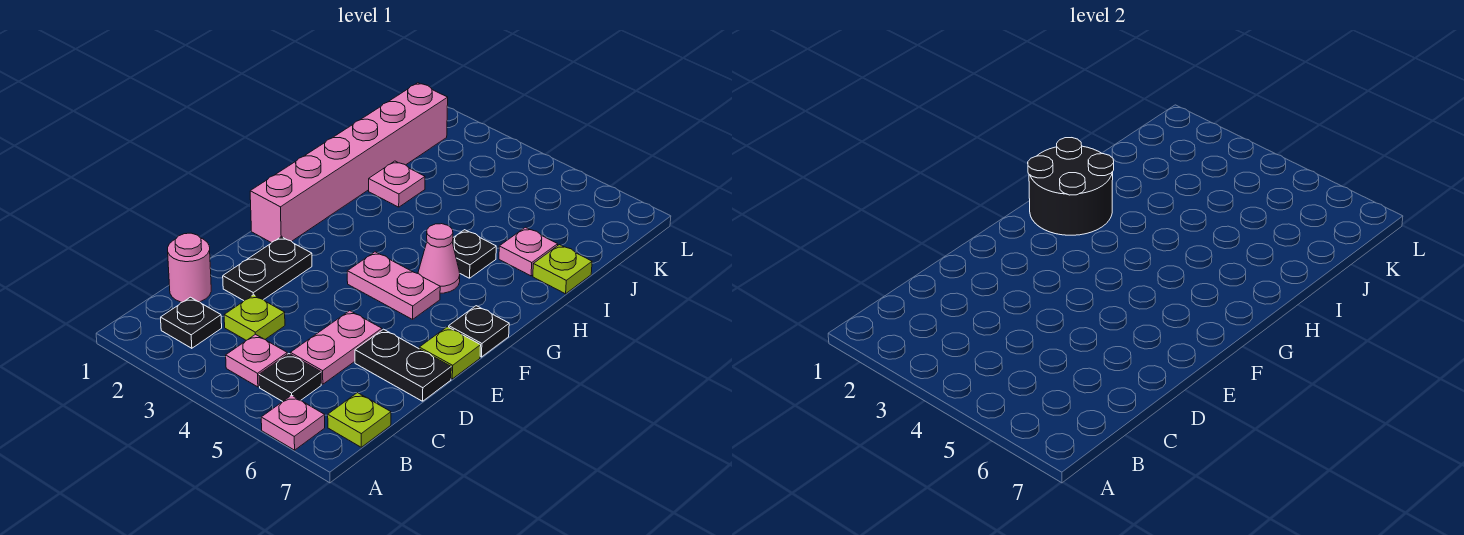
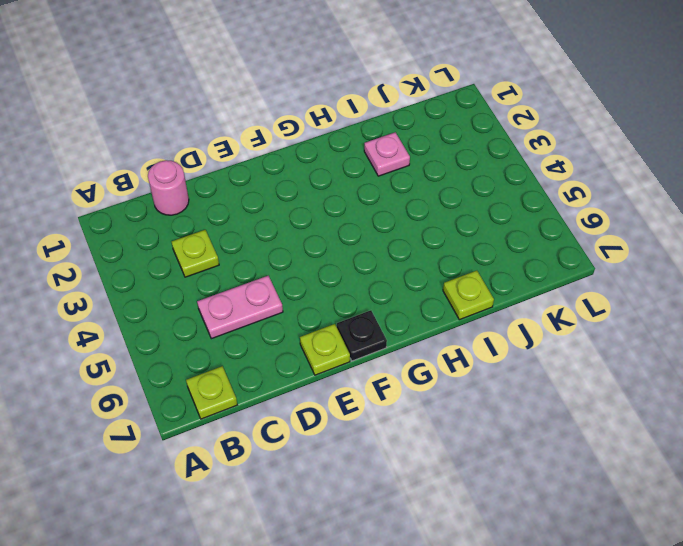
none -> pink plate A6 level 1
none -> black plate B2 level 1
none -> pink plate B4 level 1

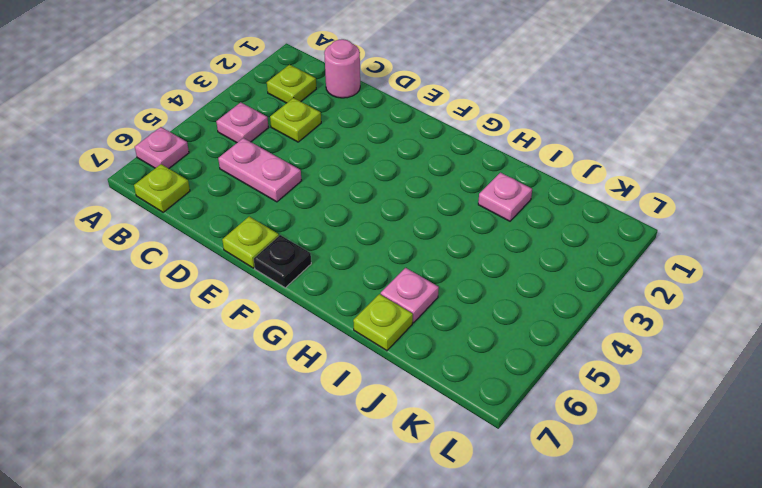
lime plate B2 level 1 -> black plate B2 level 1
none -> black plate B5 level 1
none -> black plate D2:E2 level 1
none -> black plate D6:D7 level 1

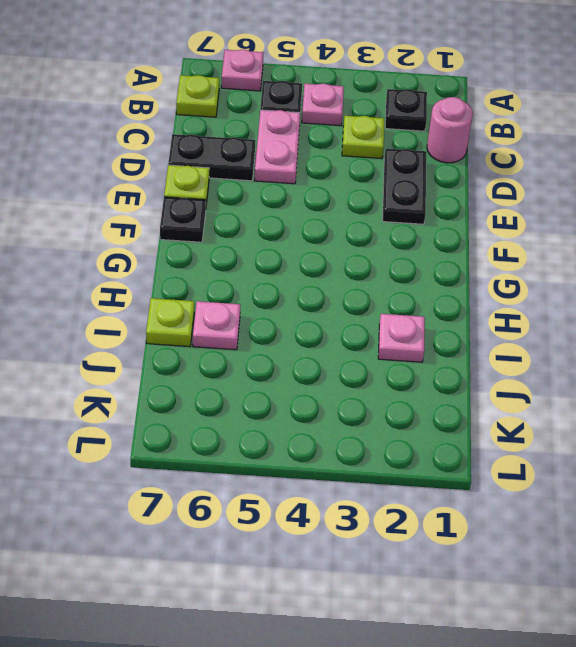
none -> pink brick F1:K1 level 1
none -> pink plate F4:F5 level 1
none -> pink cone G5 level 1

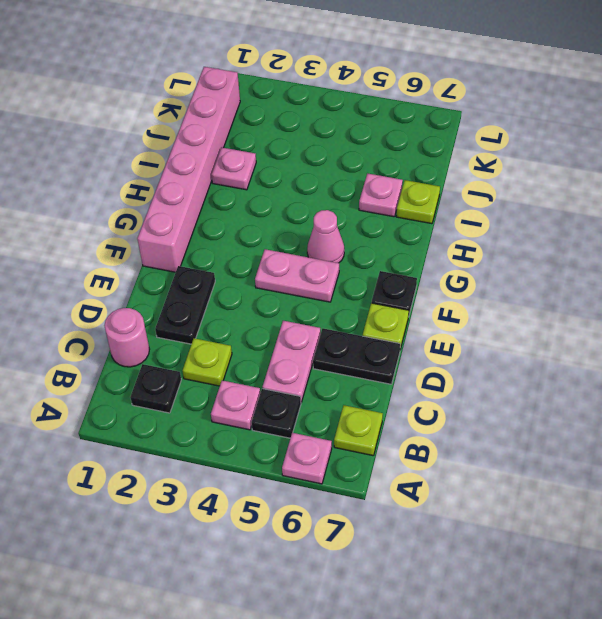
none -> black plate H5 level 1
none -> black round brick G1:H2 level 2

